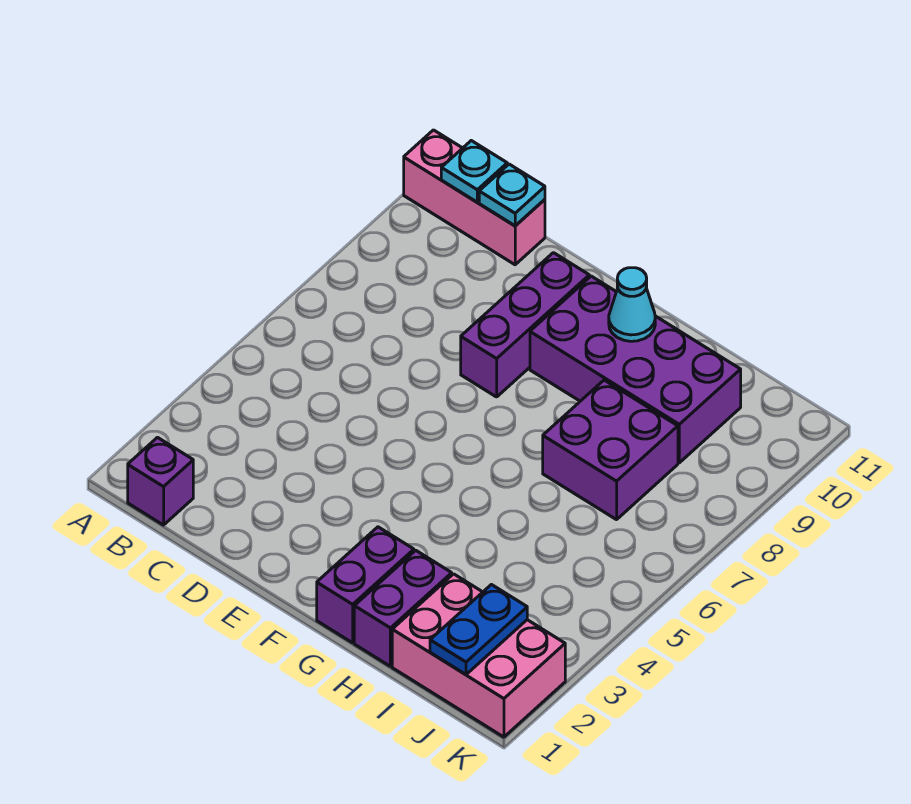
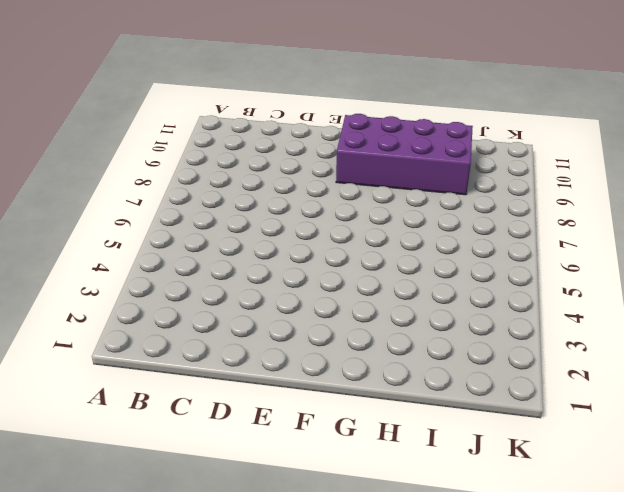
none -> pink brick A11:C11 level 1
none -> purple brick B1 level 1
none -> purple brick E8:E10 level 1

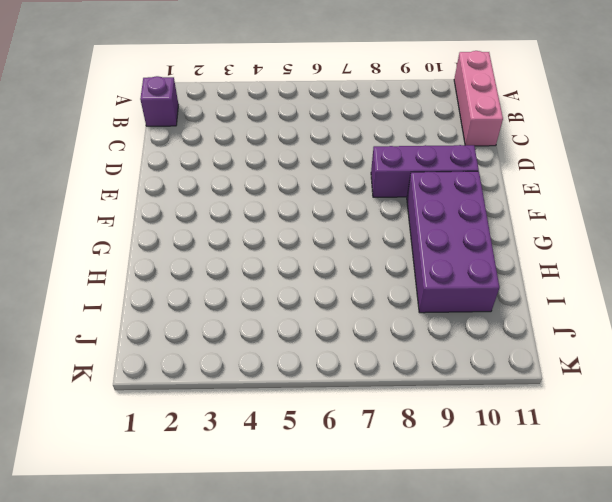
none -> purple brick G1:G2 level 1
none -> purple brick H1:H2 level 1
none -> purple brick H7:I8 level 1

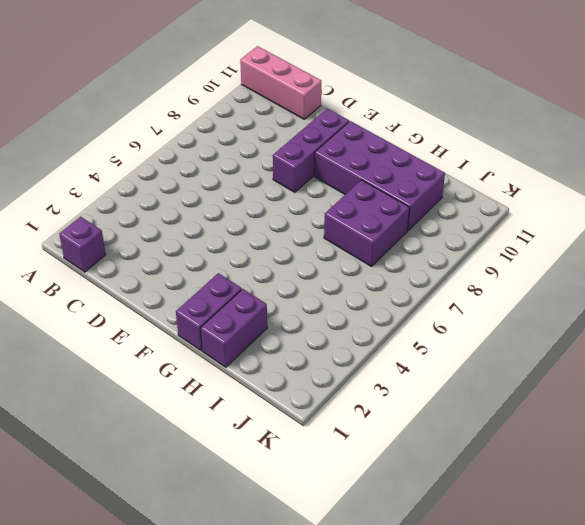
none -> pink brick I1:K2 level 1
none -> cyan plate B11 level 2
none -> cyan plate C11 level 2

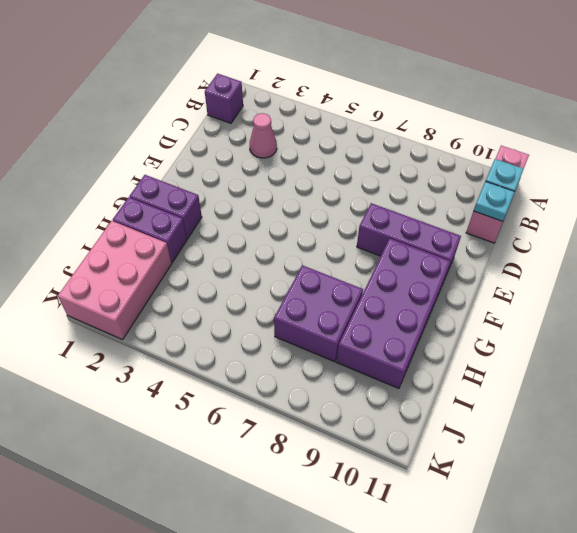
pink cone C3 level 1 -> none
none -> cyan cone G10 level 2
none -> blue plate J1:J2 level 2

